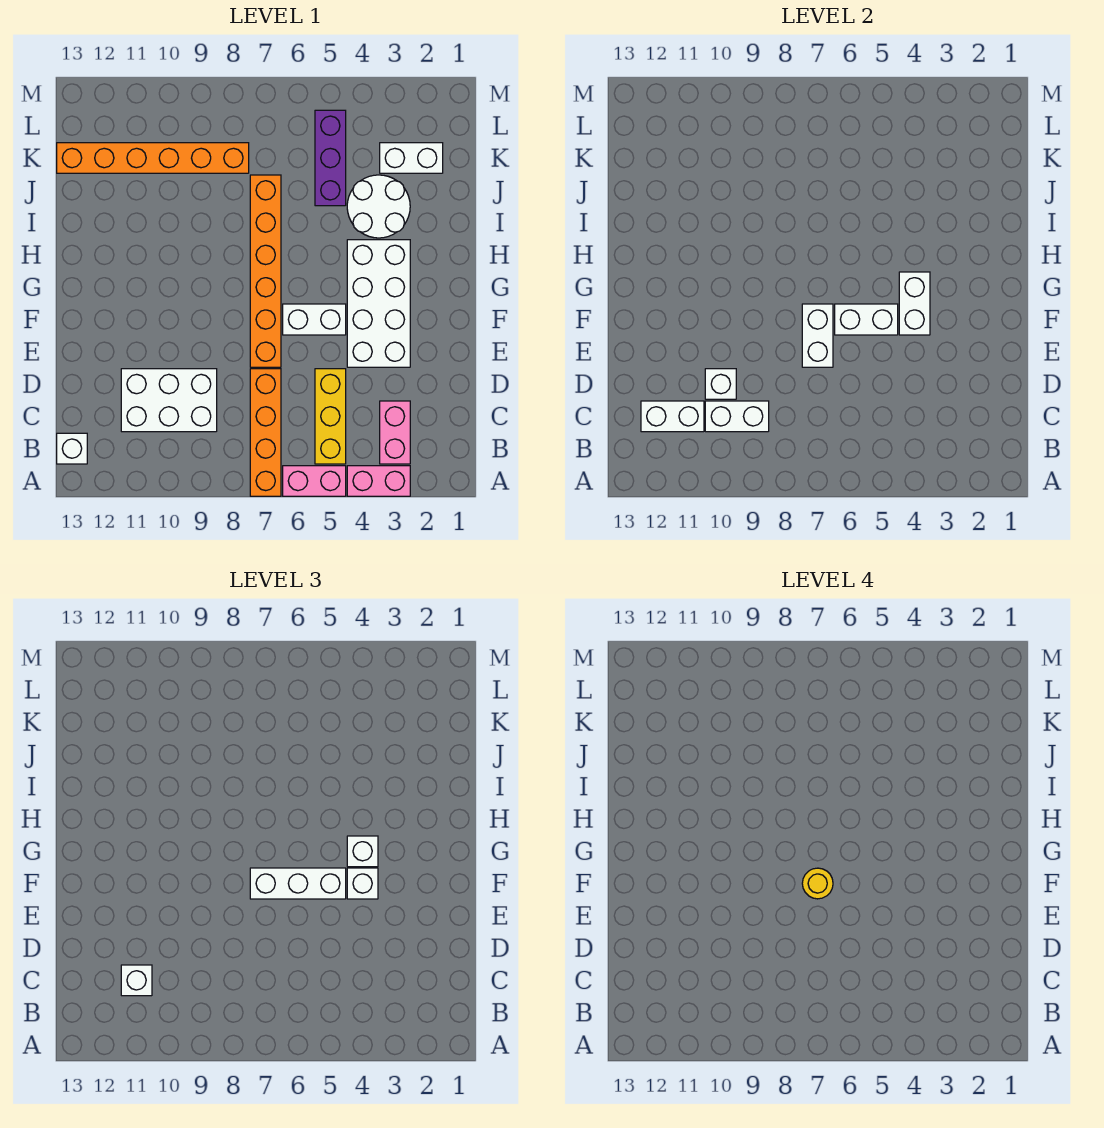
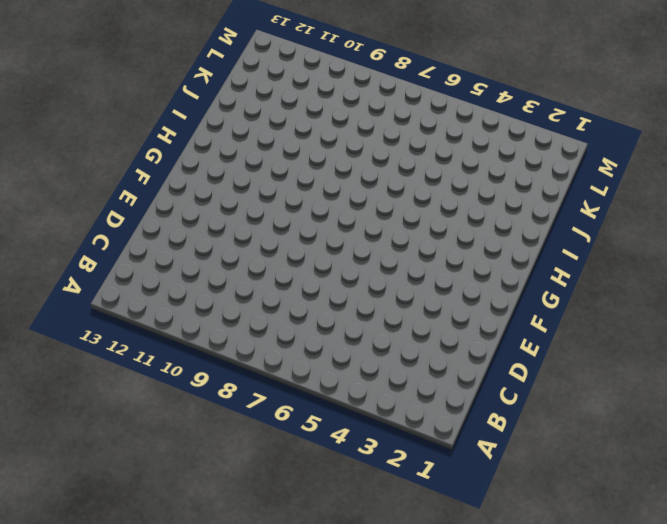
none -> pink brick A3:A4 level 1
none -> pink brick A5:A6 level 1
none -> orange brick A7:D7 level 1

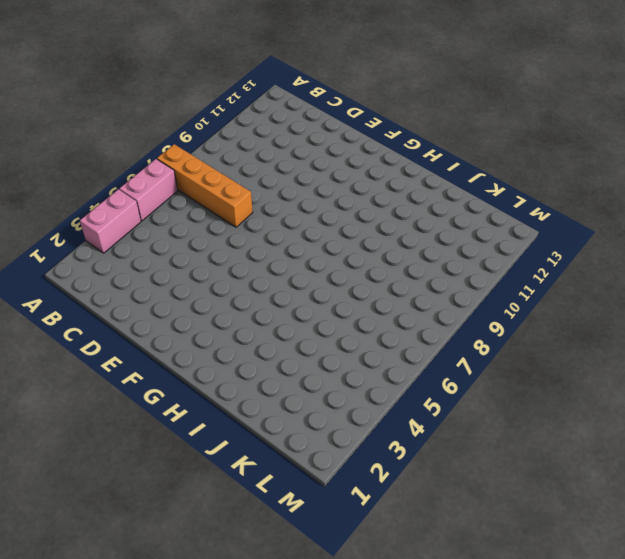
none -> pink brick B3:C3 level 1
none -> yellow brick B5:D5 level 1
none -> white brick B13 level 1

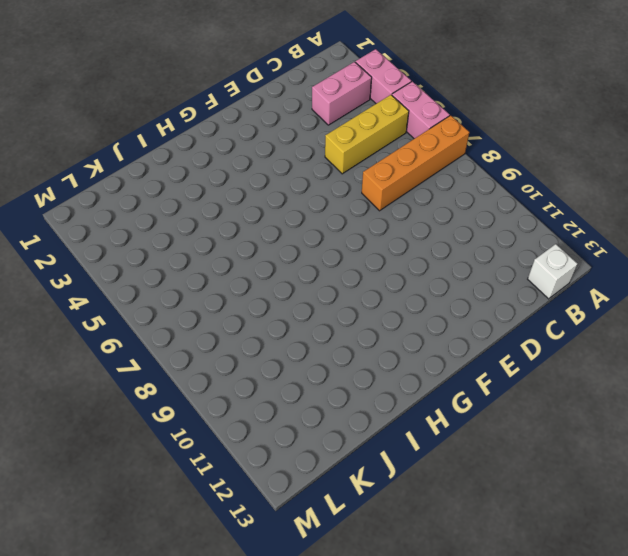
none -> white brick C9:D11 level 1
none -> white brick E3:H4 level 1
none -> orange brick E7:J7 level 1

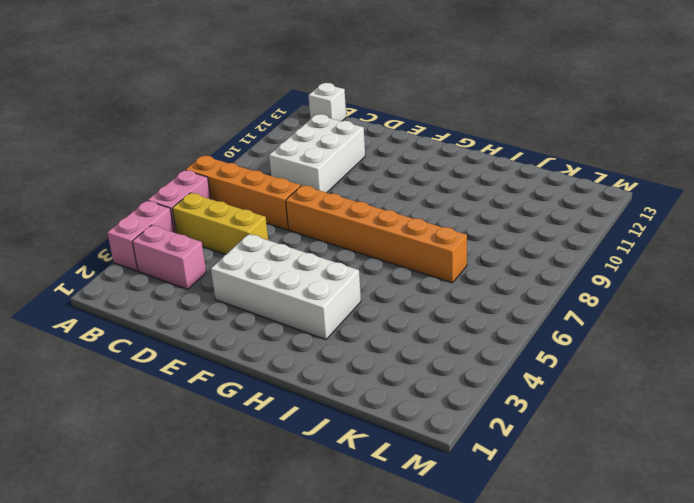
none -> white brick F5:F6 level 1
none -> white round brick I3:J4 level 1
none -> purple brick J5:L5 level 1

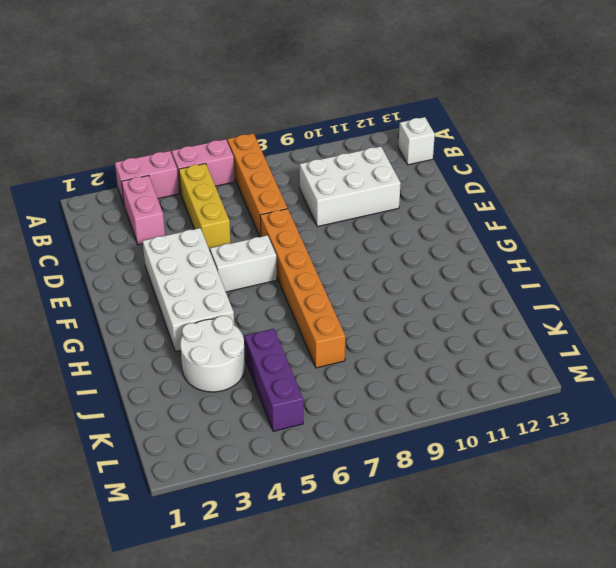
none -> white brick K2:K3 level 1
none -> orange brick K8:K13 level 1
none -> white brick C9:C10 level 2

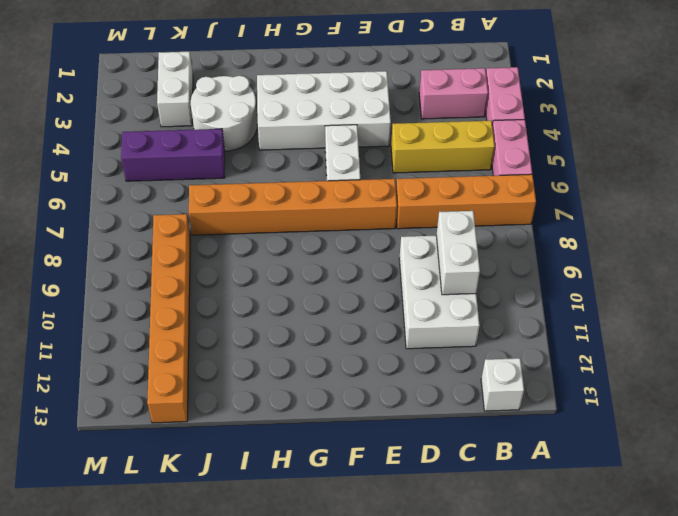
none -> white brick C11:C12 level 2
none -> white brick D10 level 2
none -> white brick E7:F7 level 2

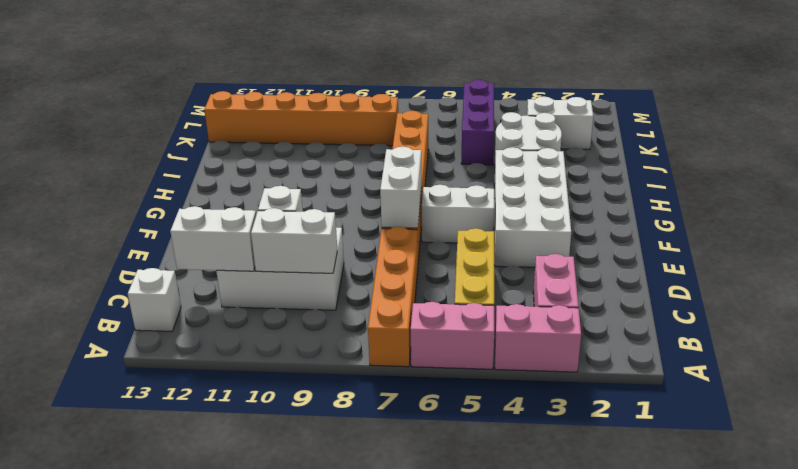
none -> white brick F4:G4 level 2
none -> white brick F5:F6 level 2
none -> white brick C11 level 3

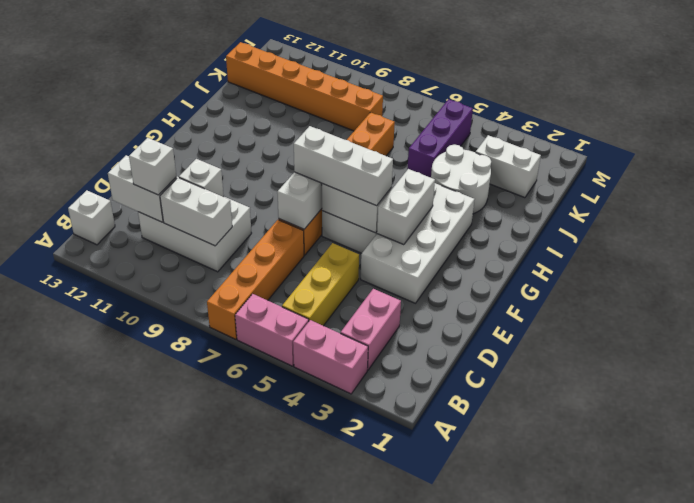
none -> white brick F4 level 3
none -> white brick G4 level 3
none -> yellow round brick F7 level 4

